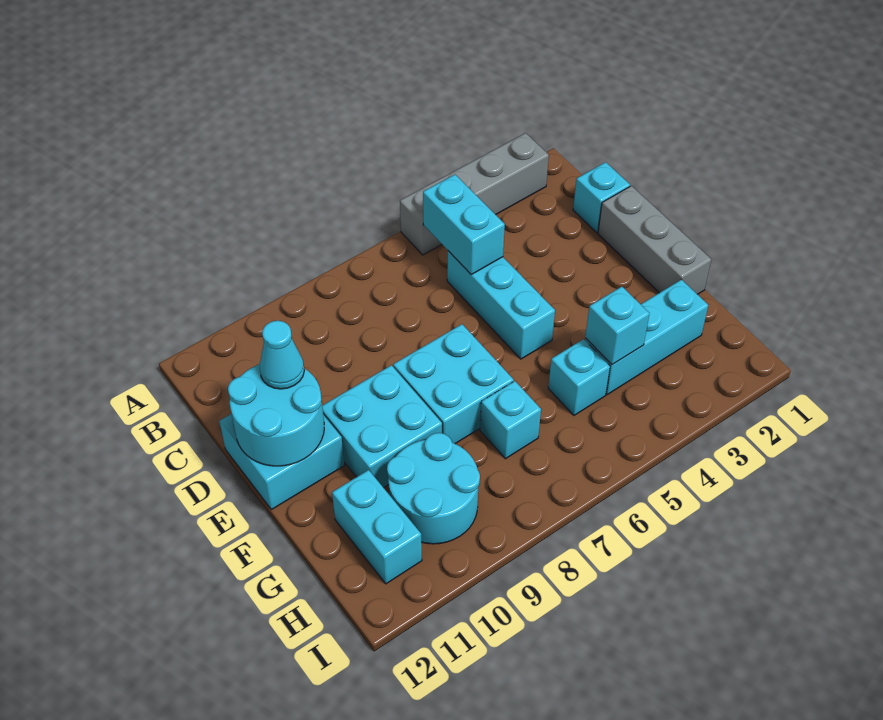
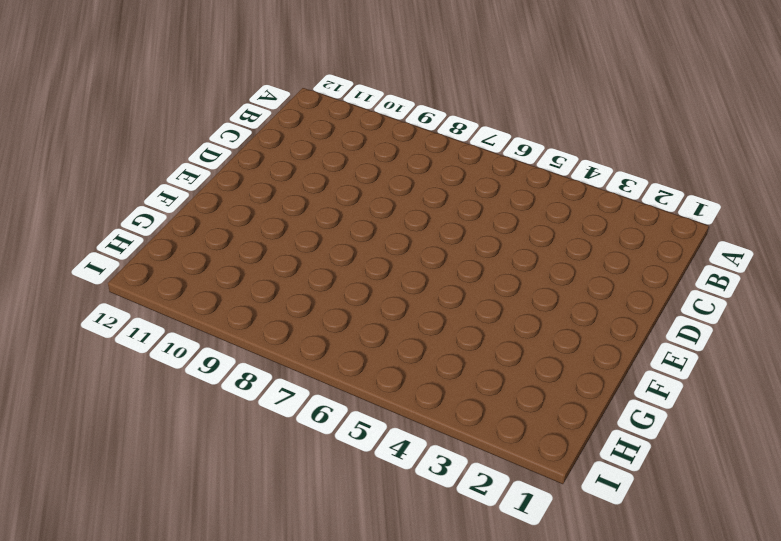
none -> grey brick A2:A5 level 1
none -> cyan brick C1 level 1
none -> cyan brick C5:E5 level 1

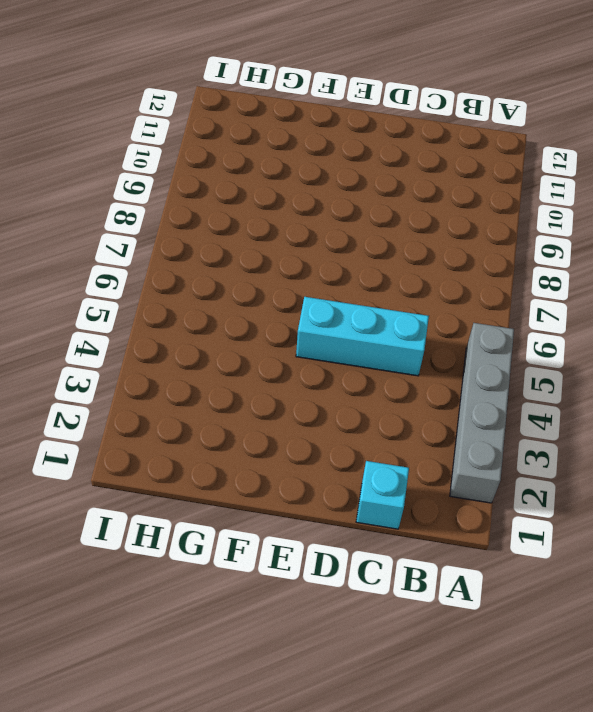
none -> grey brick D1:F1 level 1
none -> cyan brick D11:E12 level 1
none -> cyan brick E7:F8 level 1

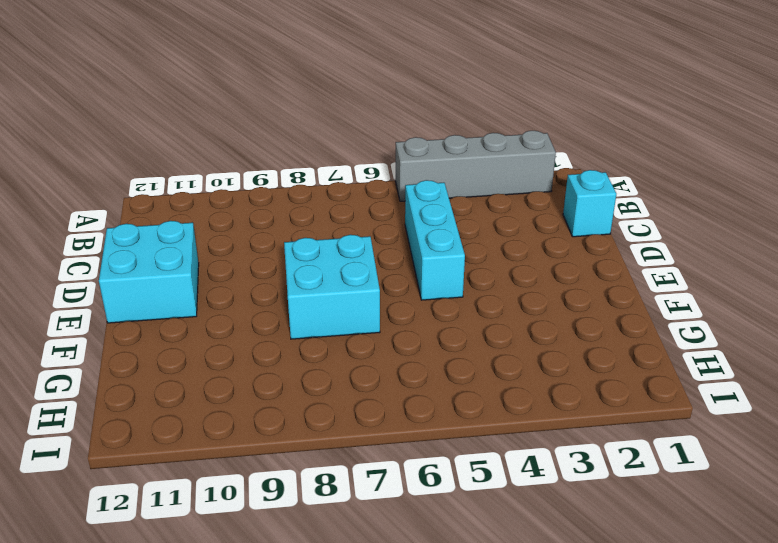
none -> grey brick D1:F1 level 1
none -> cyan brick E9:F10 level 1
none -> cyan brick G2:G4 level 1

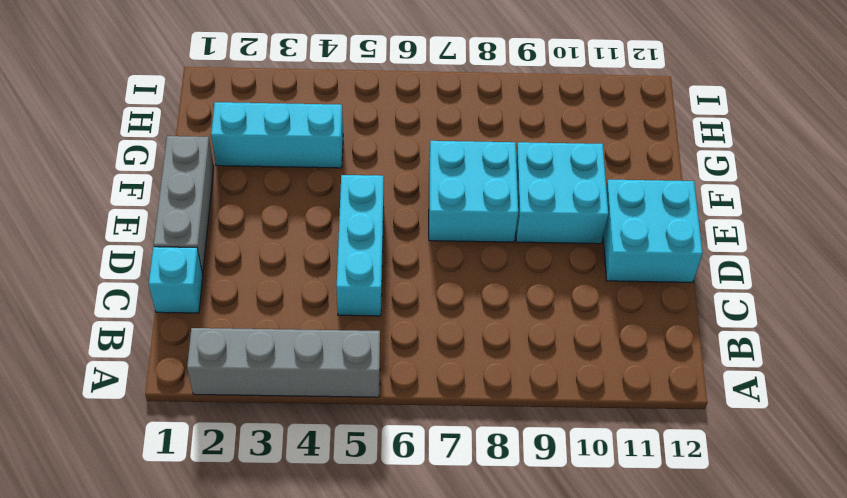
none -> cyan brick G5 level 1
none -> cyan brick G7 level 1
none -> cyan round brick G9:H10 level 1

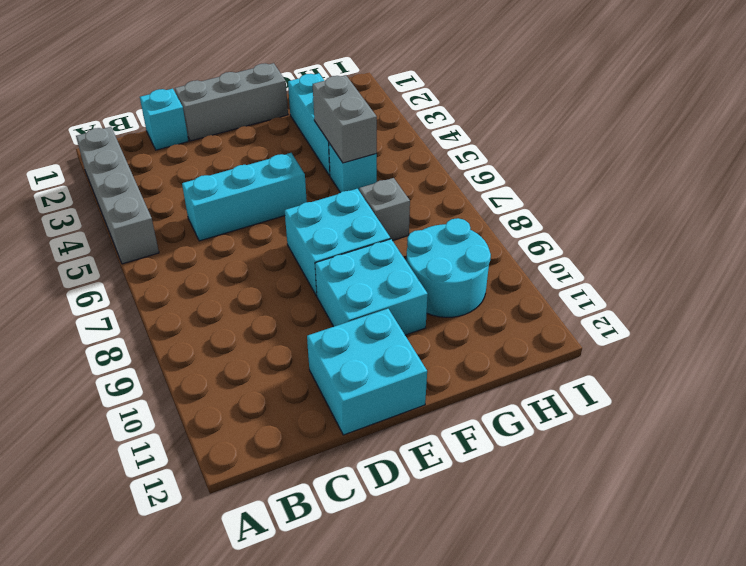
grey brick G4:G5 level 2 -> cyan brick G4 level 2
grey brick G7 level 1 -> cyan brick G7 level 1
none -> cyan brick G11:H11 level 1
none -> cyan brick B5:C5 level 2
none -> cyan round brick D11:E12 level 2

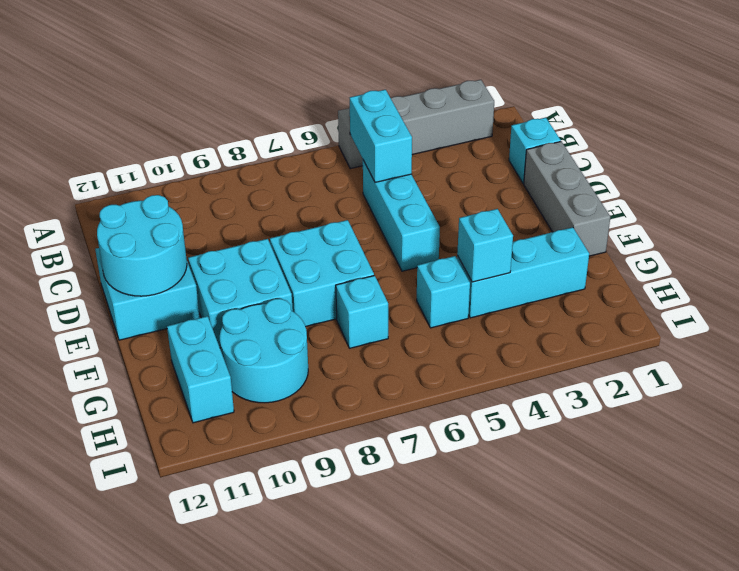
none -> cyan cone D11 level 3

